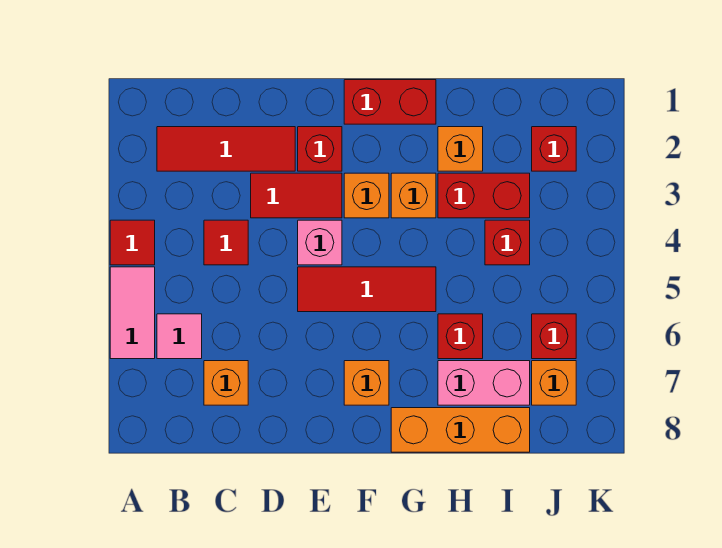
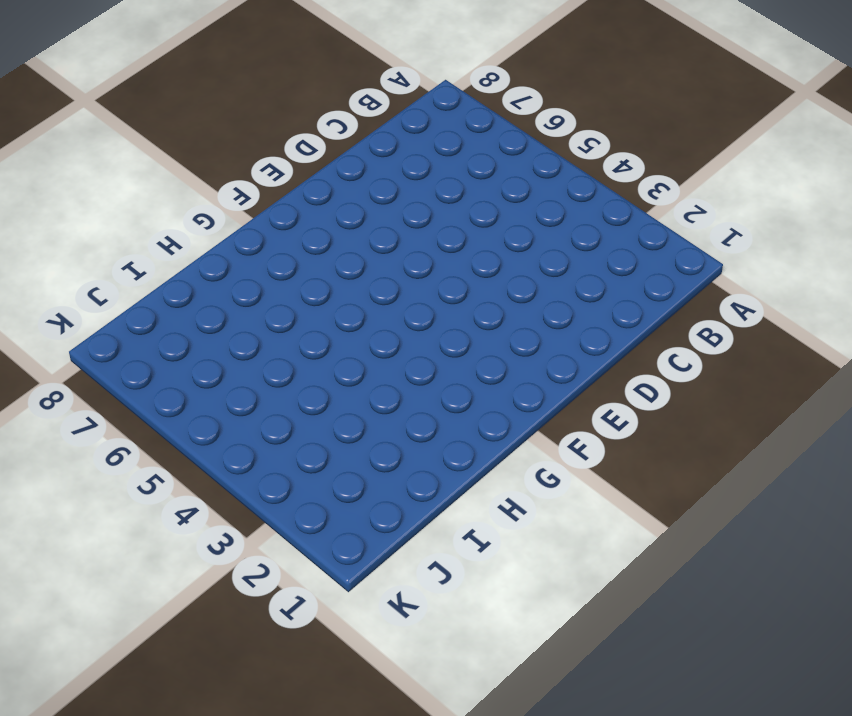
none -> red tile A4 level 1
none -> pink tile A5:A6 level 1
none -> red tile B2:D2 level 1

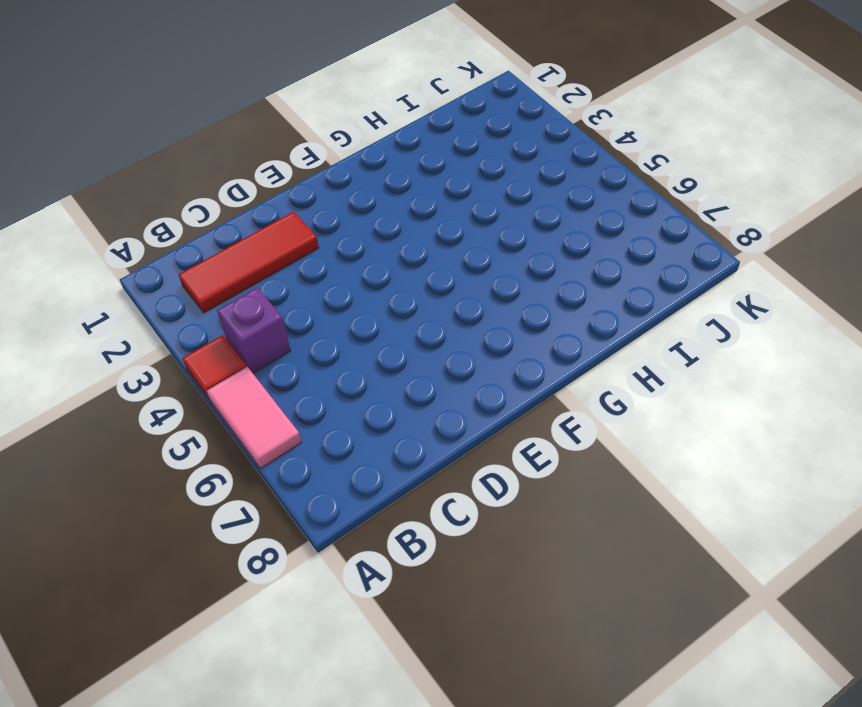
purple brick B4 level 1 -> none
none -> pink tile B6 level 1
none -> red tile C4 level 1
none -> orange brick C7 level 1

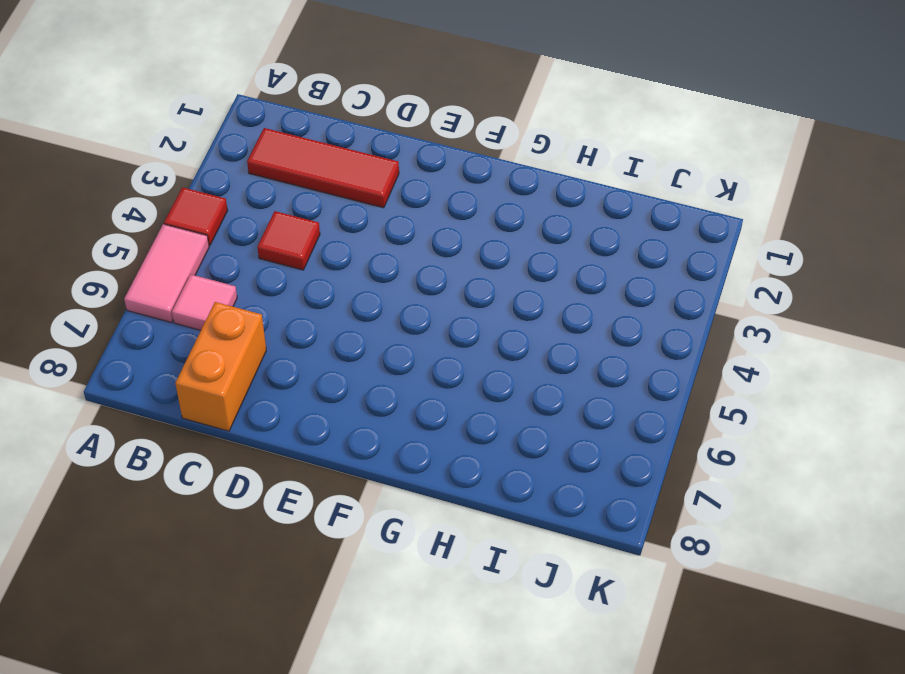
orange brick C7:C8 level 1 -> orange brick C7 level 1
none -> red tile D3:E3 level 1
none -> red brick E2 level 1
none -> pink brick E4 level 1

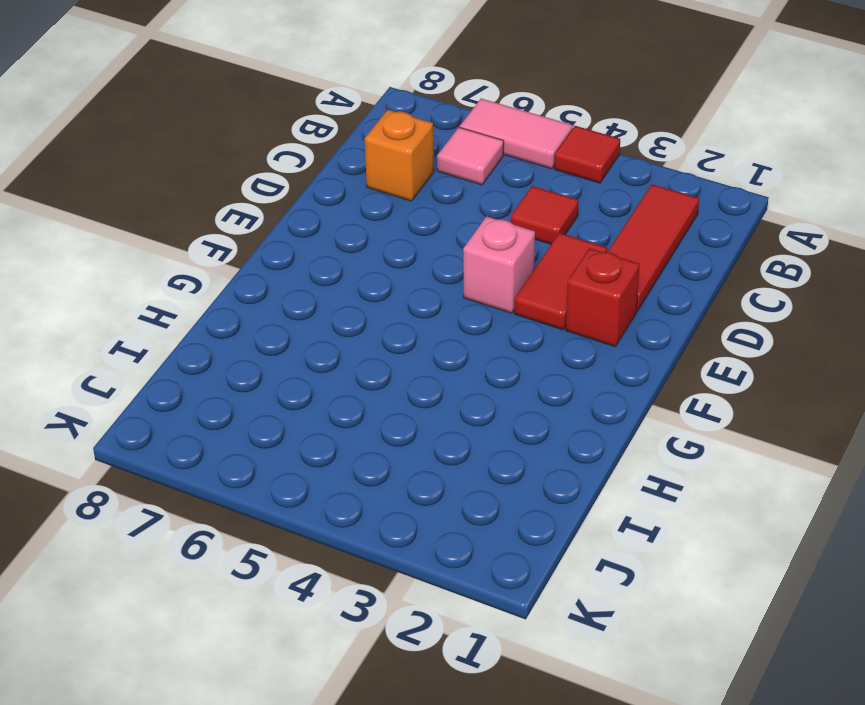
none -> red tile E5:G5 level 1
none -> red brick F1:G1 level 1
none -> orange brick F3 level 1

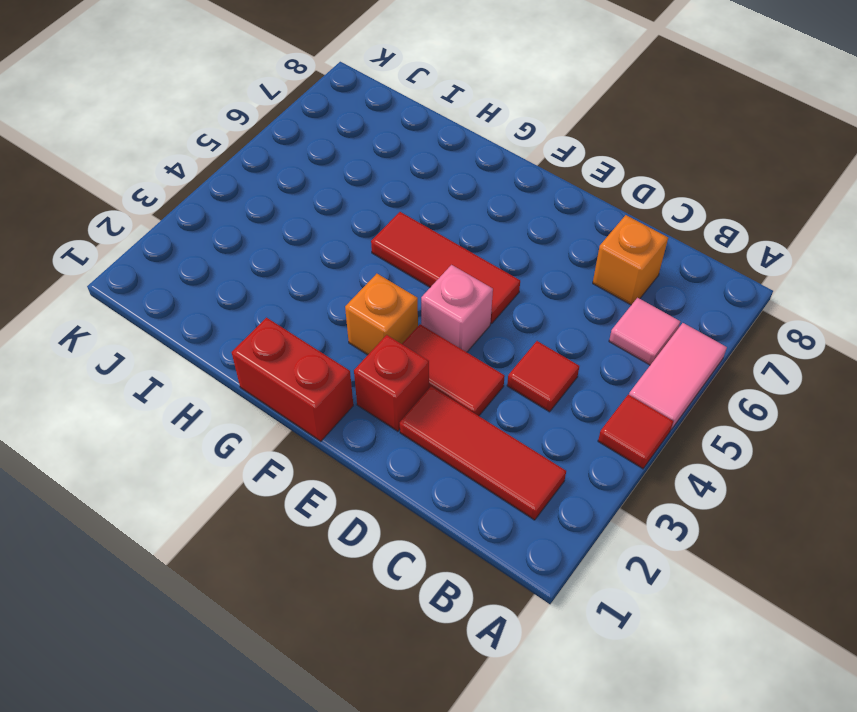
none -> orange brick F7 level 1
none -> orange brick G3 level 1
none -> orange brick G8:I8 level 1

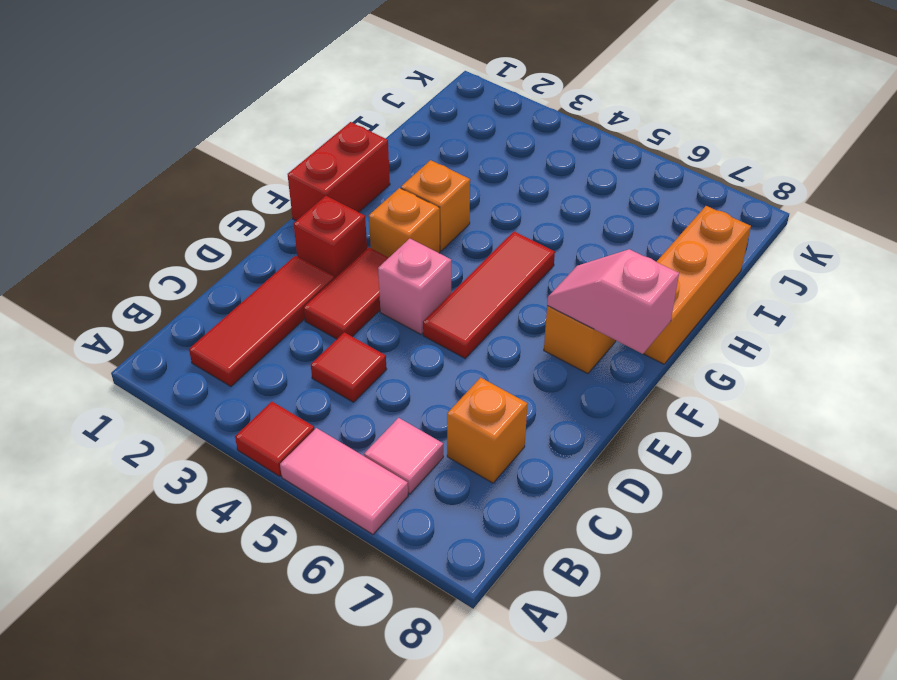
pink slope F7:F8 level 2 top 8 -> none
none -> orange brick H2 level 1
none -> red brick H3:I3 level 1
none -> red brick H6 level 1

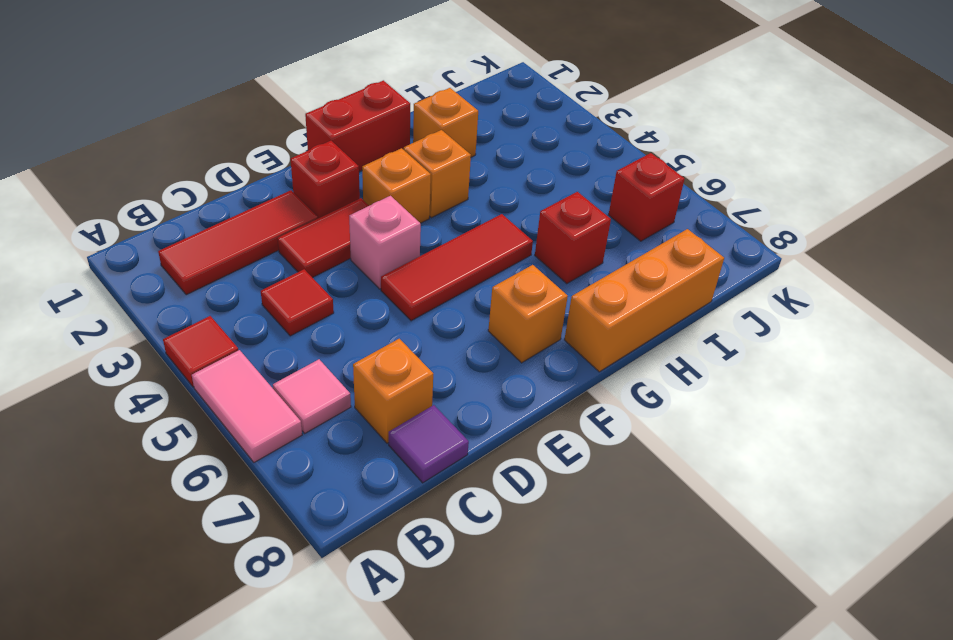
purple tile C8 level 1 -> none
none -> red brick H3:I3 level 1
none -> pink brick H7:I7 level 1
none -> red brick I4 level 1

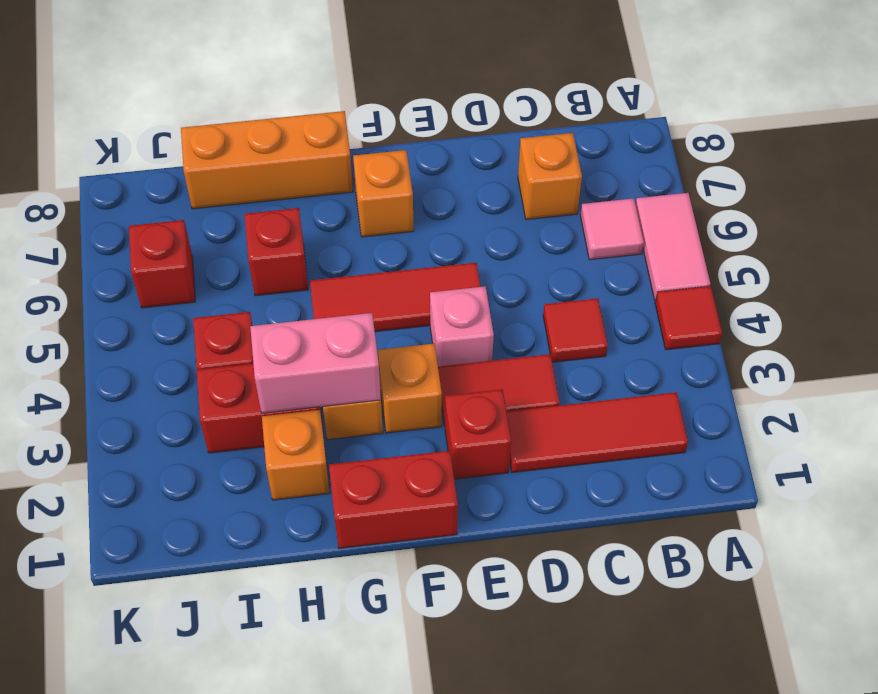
pink brick G3:H3 level 2 -> pink brick H7:I7 level 1
none -> red brick J2 level 1
none -> orange brick J7 level 1

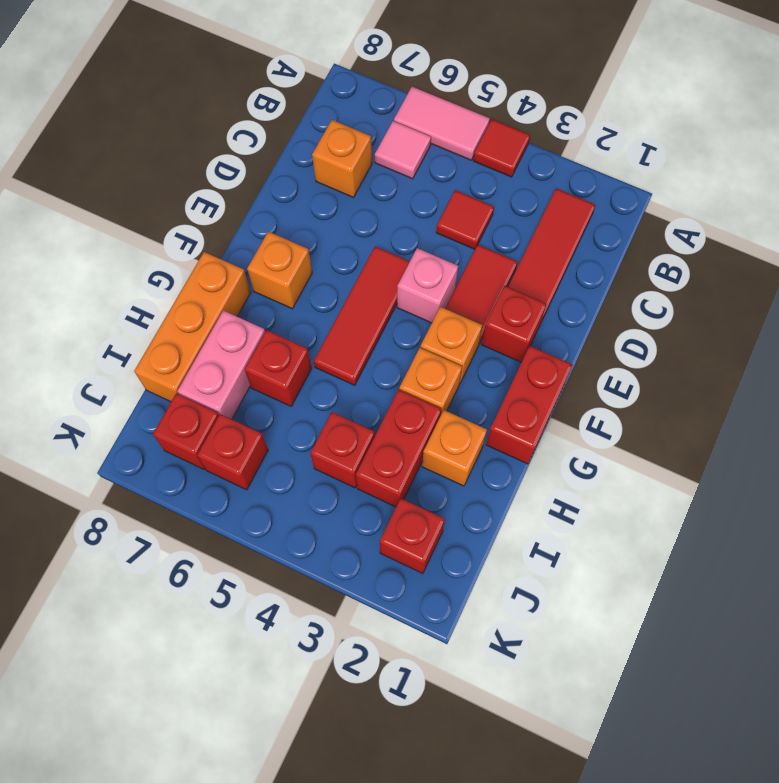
red brick J7 level 1 -> orange brick J7 level 1

